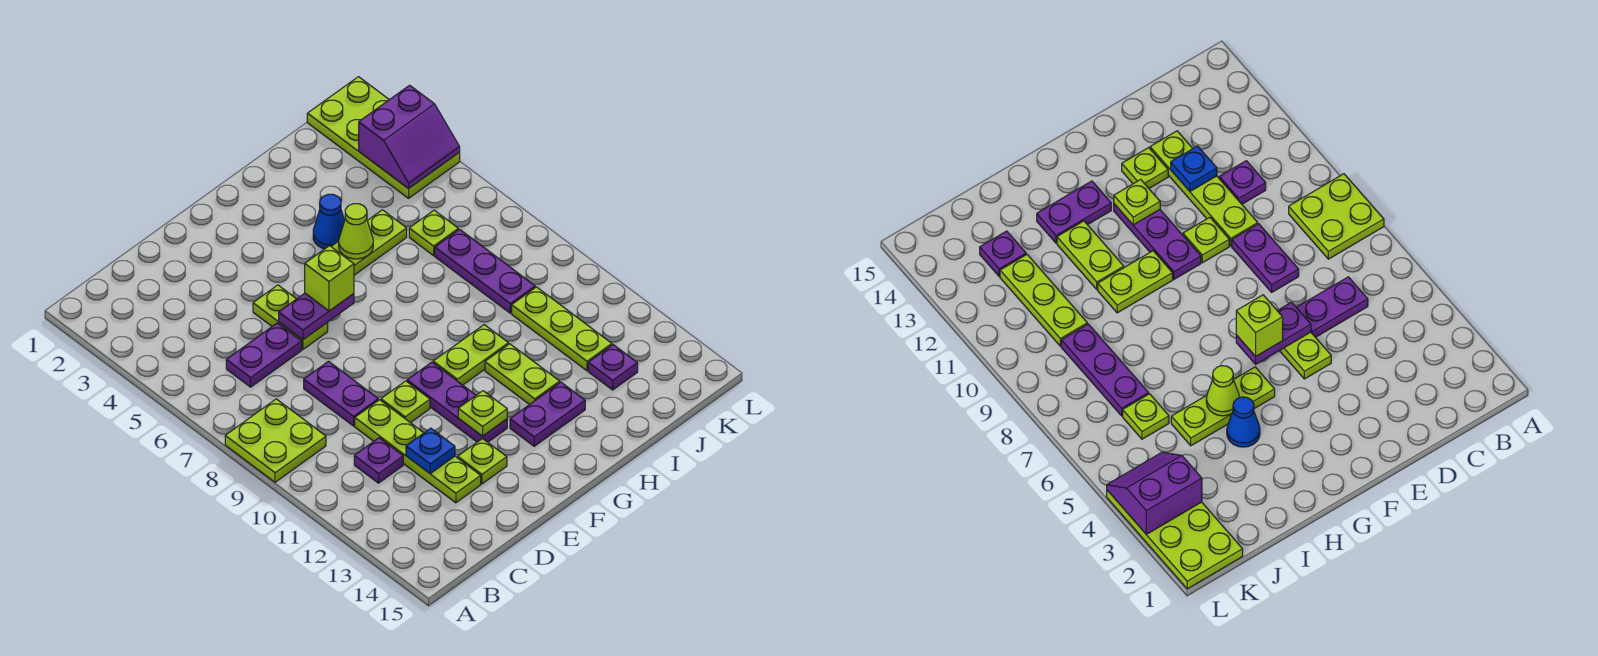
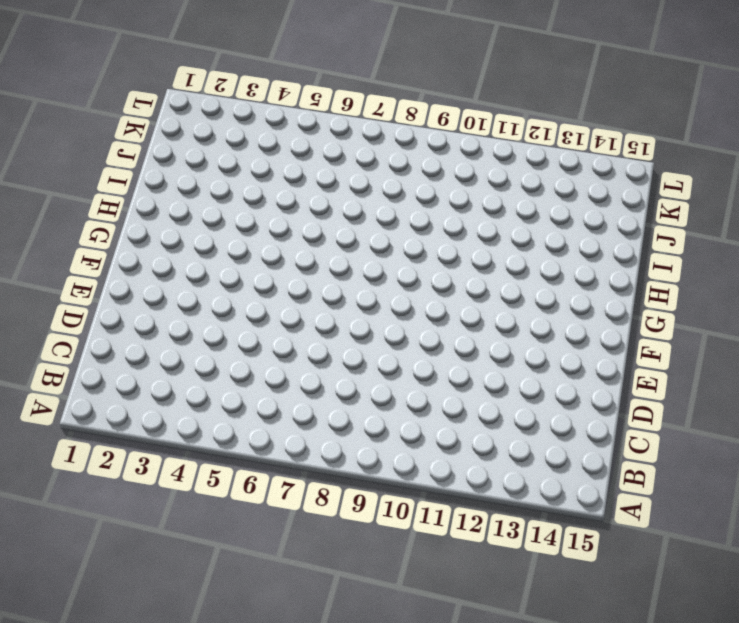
none -> lime plate A8:B9 level 1
none -> purple plate C6:D6 level 1
none -> purple plate C11 level 1

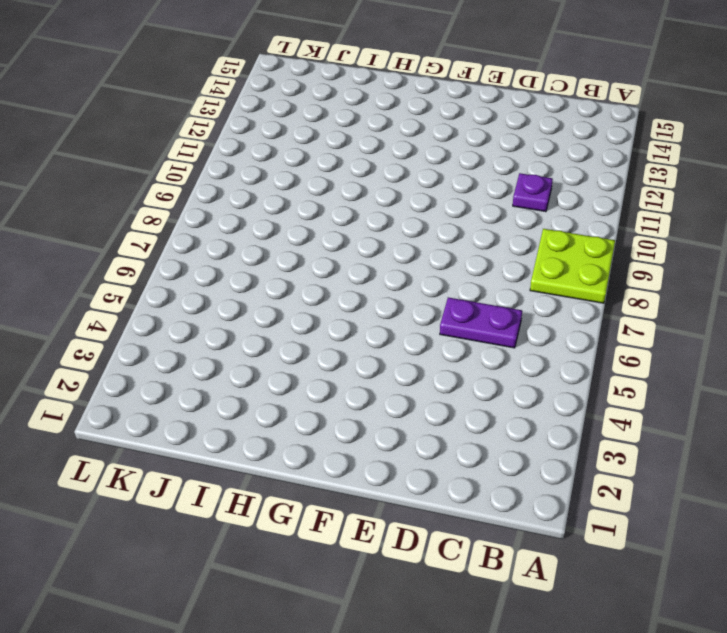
none -> purple plate D8:D9 level 1
none -> lime plate D10:D13 level 1
none -> lime plate E5:E6 level 1

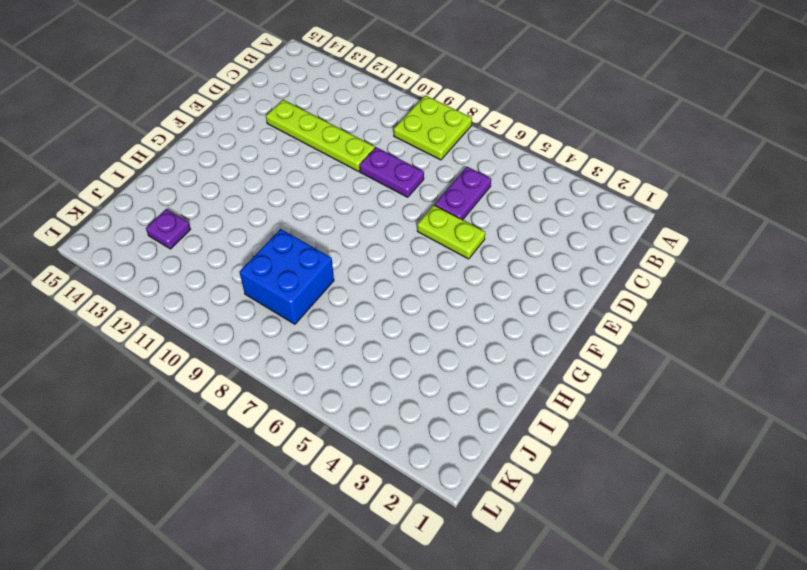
blue brick I8:J9 level 1 -> purple plate J7:J9 level 1
none -> purple plate C11 level 1
none -> lime plate E10 level 1
none -> lime plate E13 level 1

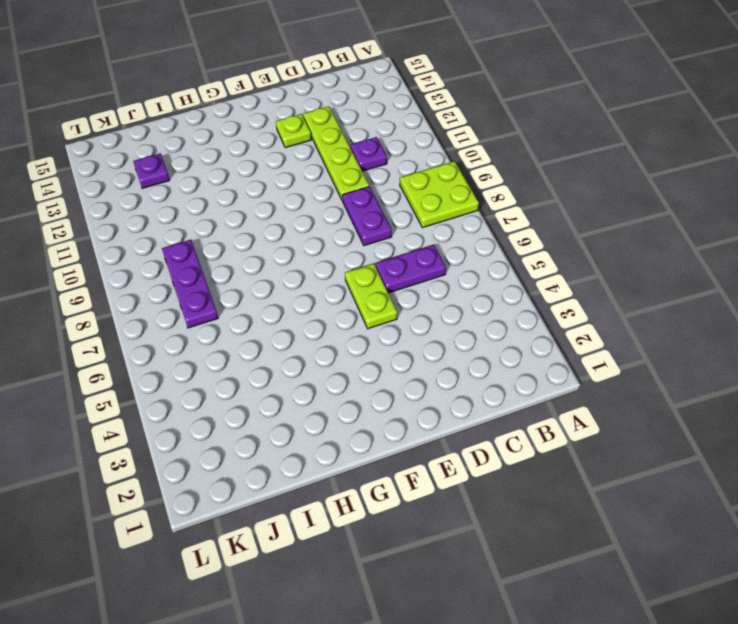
none -> lime plate E10 level 1
none -> purple plate F10:F12 level 1
none -> lime plate G5:I5 level 1

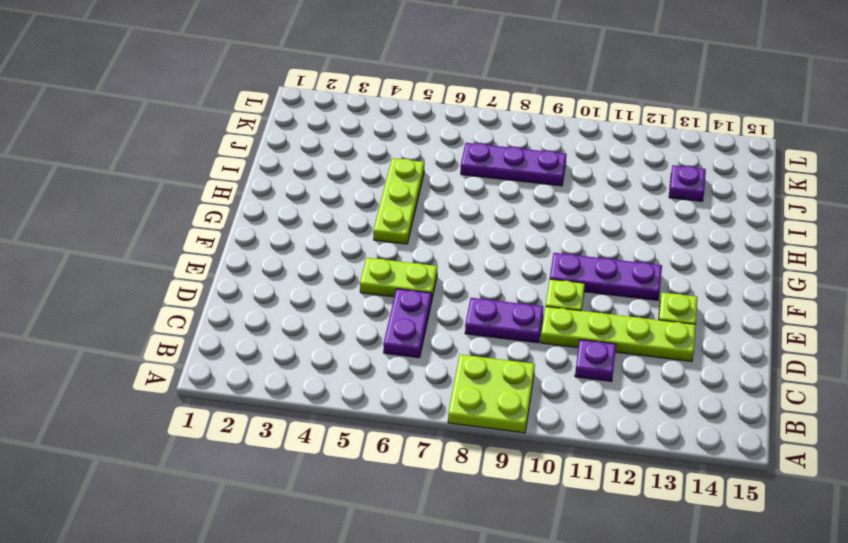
none -> lime plate G10:H10 level 1
none -> purple plate G13:H13 level 1
none -> blue cone H4 level 1

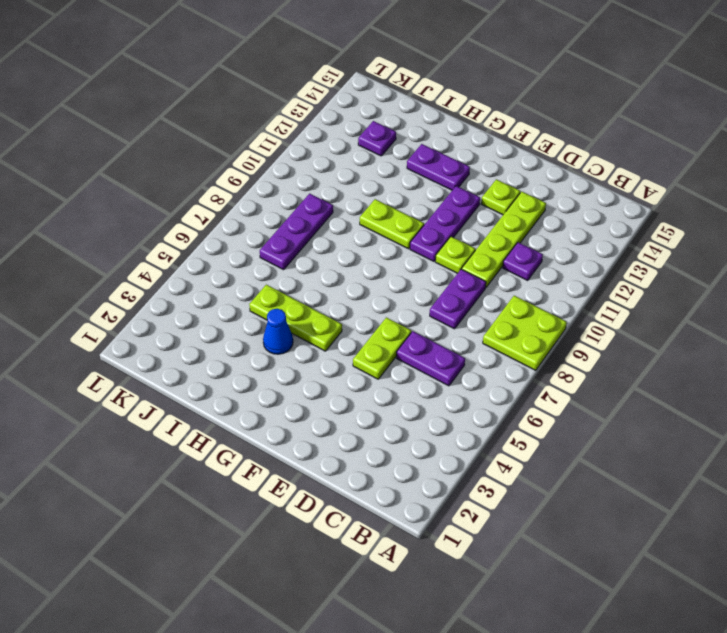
none -> lime plate H11:H12 level 1
none -> lime plate J6 level 1
none -> lime plate J10:J12 level 1

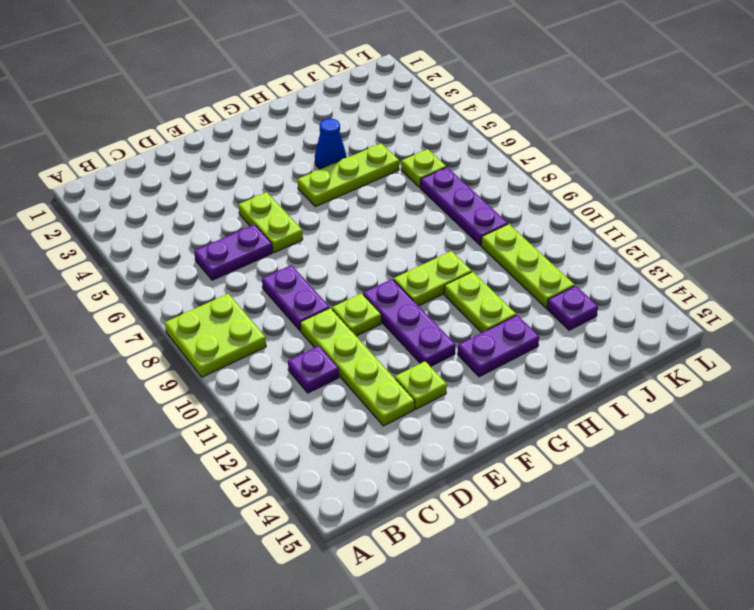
none -> lime plate K1:L4 level 1
none -> blue plate D12 level 2
none -> purple plate E6:F6 level 2

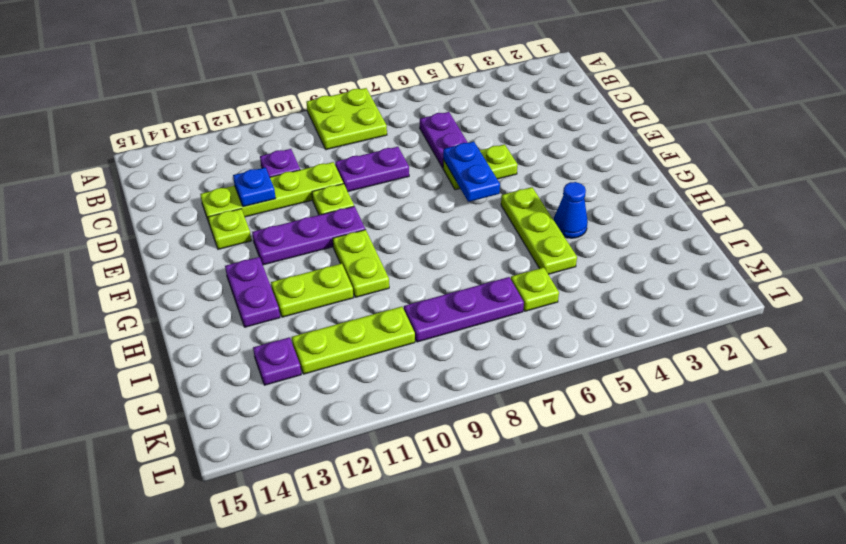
blue plate E6:F6 level 2 -> purple plate E6:F6 level 2
none -> lime plate K1:L4 level 1
none -> lime plate F12 level 2
none -> lime cone H5 level 2

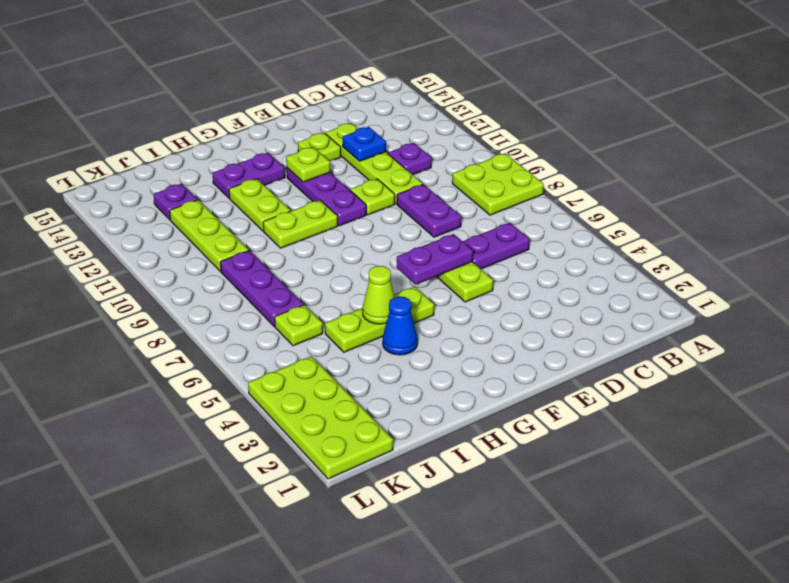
none -> purple slope K3:L4 level 2 top 3
none -> lime brick F6 level 3

